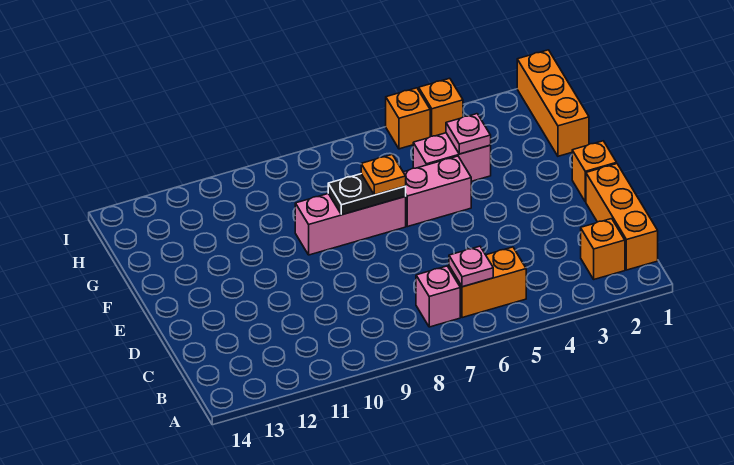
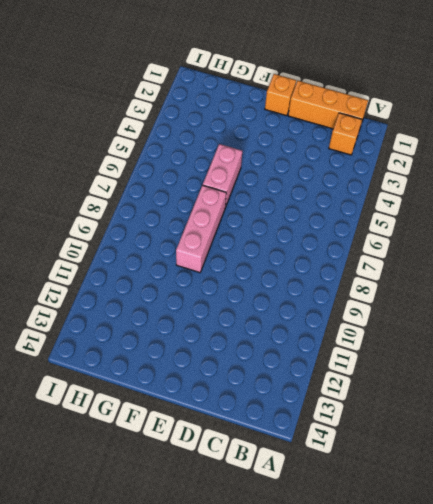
none -> orange brick B5:B6 level 1
none -> pink brick B7 level 1
none -> orange brick G1:I1 level 1

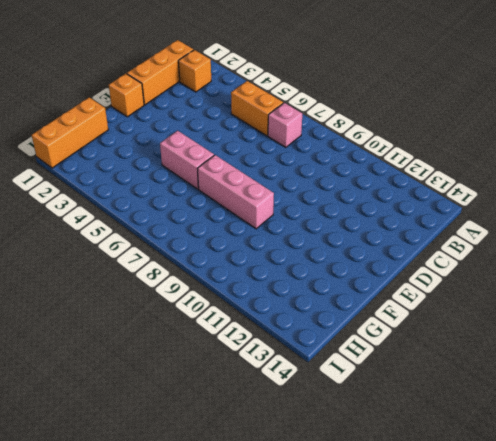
none -> pink brick G4:G5 level 1
none -> orange brick I4 level 1
none -> orange brick I5 level 1

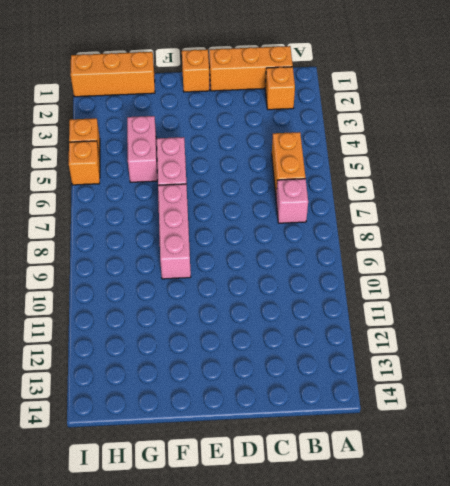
none -> pink plate B6 level 2
none -> black plate F7:F8 level 2
none -> pink plate G4 level 2

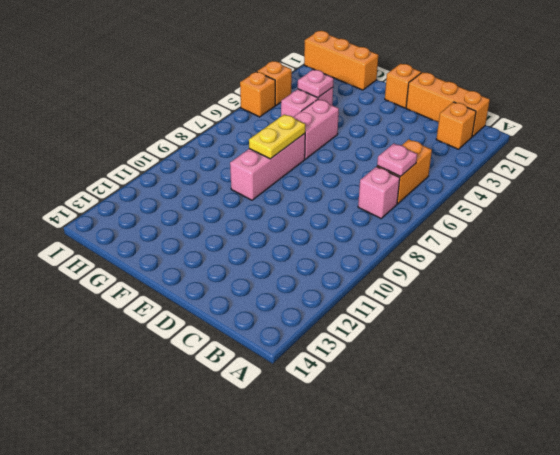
yellow plate F7:F8 level 2 -> black plate F7:F8 level 2
none -> orange plate F7 level 3

